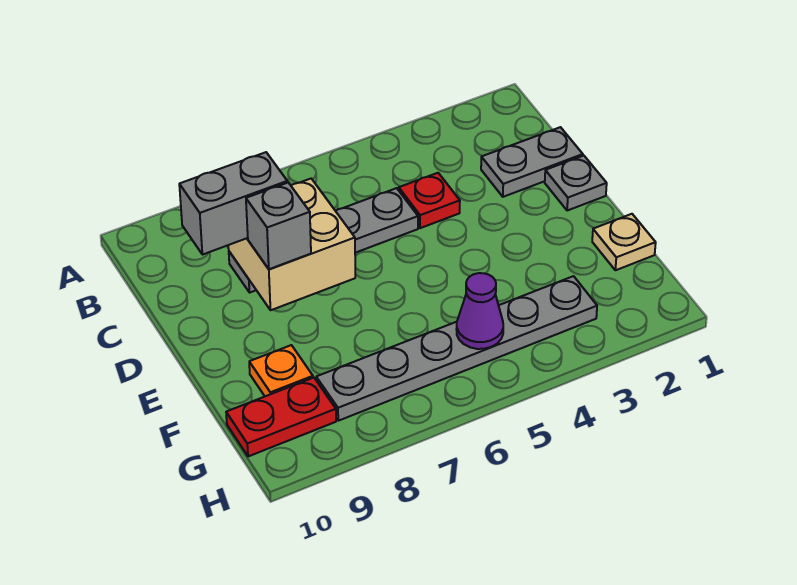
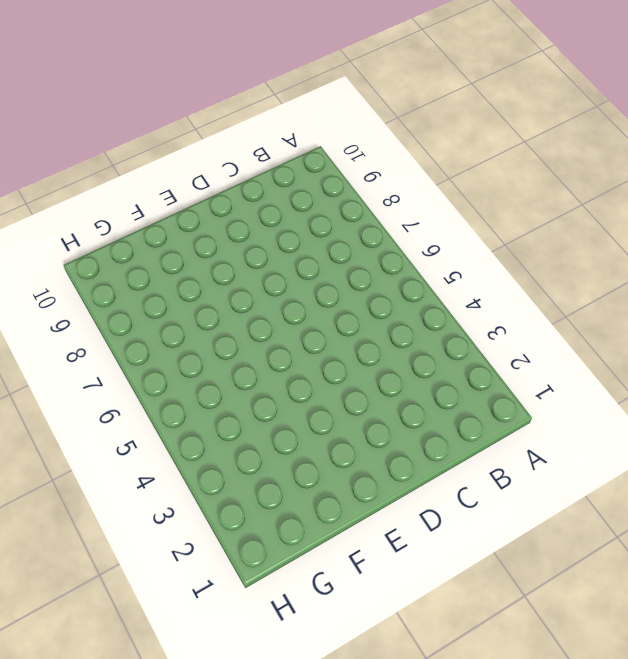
none -> grey plate C1:C2 level 1
none -> red plate C4 level 1
none -> grey plate C5:C8 level 1

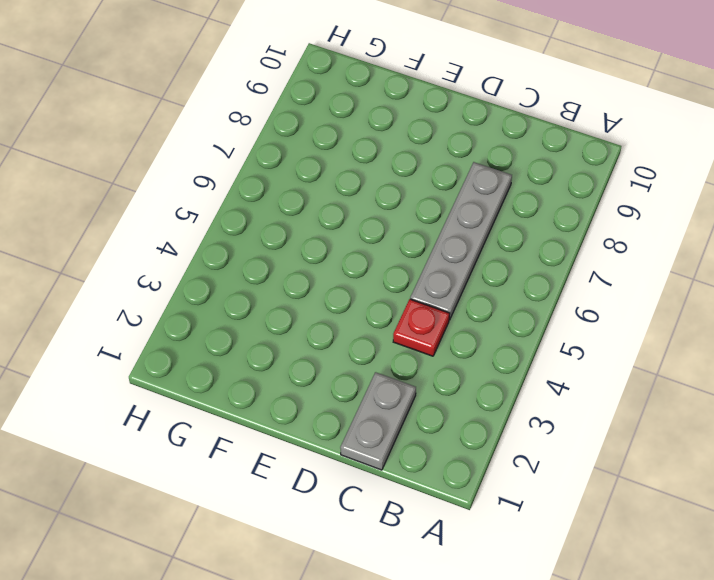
none -> grey plate D1 level 1
none -> tan plate F1 level 1
none -> orange plate F9 level 1

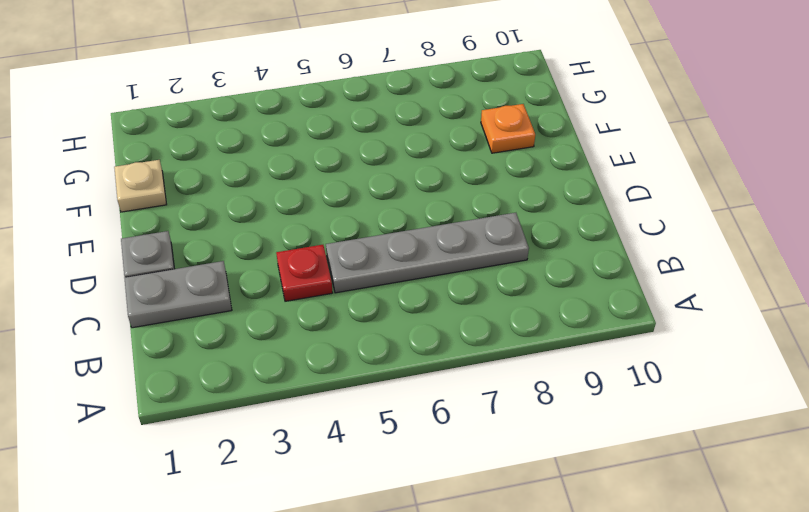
none -> grey plate G3:G8 level 1
none -> red plate G9:G10 level 1
none -> tan brick C7:D8 level 2

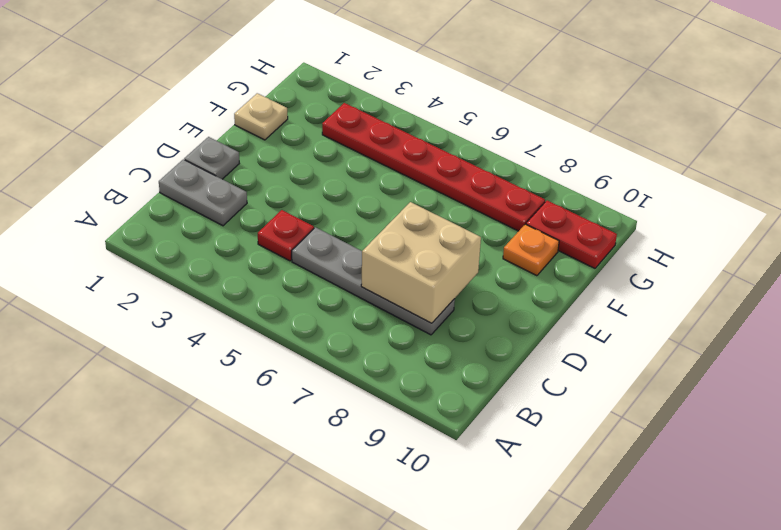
red plate G3:G8 level 1 -> grey plate G3:G8 level 1
none -> purple cone G5 level 2
none -> grey brick C8:C9 level 3
none -> grey brick D8 level 3

